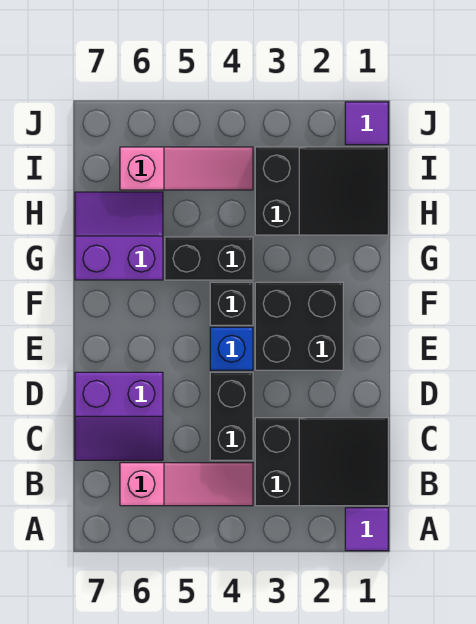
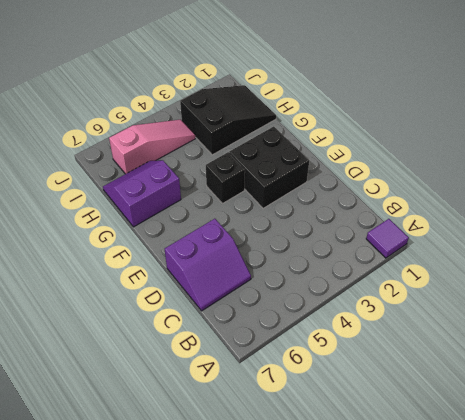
none -> black slope B1:C3 level 1 top 3
none -> pink slope B4:B6 level 1 top 6
none -> black brick C4:D4 level 1

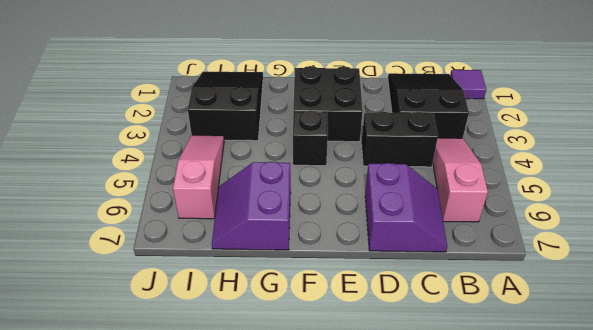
none -> blue brick E4 level 1
none -> black brick G4:G5 level 1
none -> purple tile J1 level 1

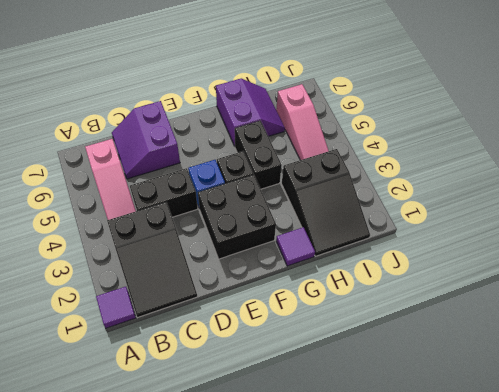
purple tile G1 level 1 -> purple tile J1 level 1

